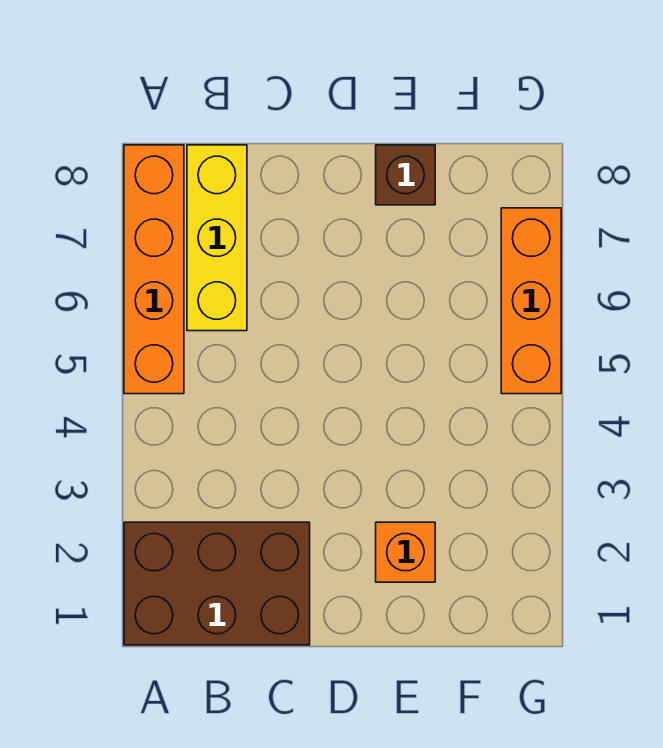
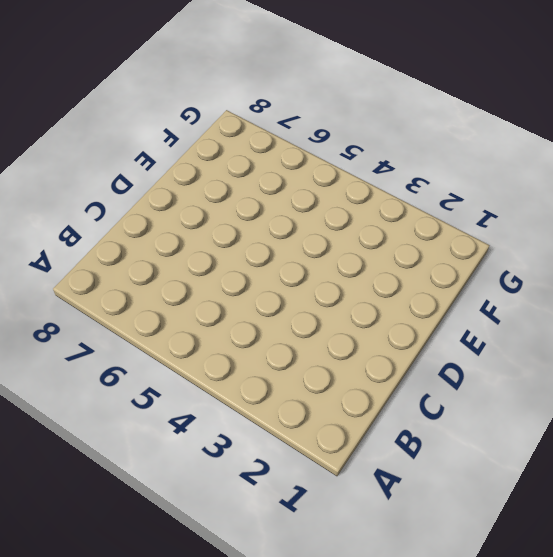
none -> brown brick A1:C2 level 1
none -> orange brick A5:A8 level 1

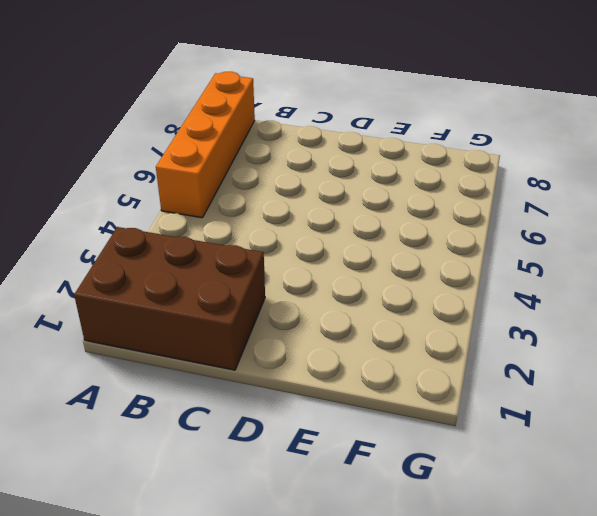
none -> yellow brick B6:B8 level 1
none -> orange brick E2 level 1

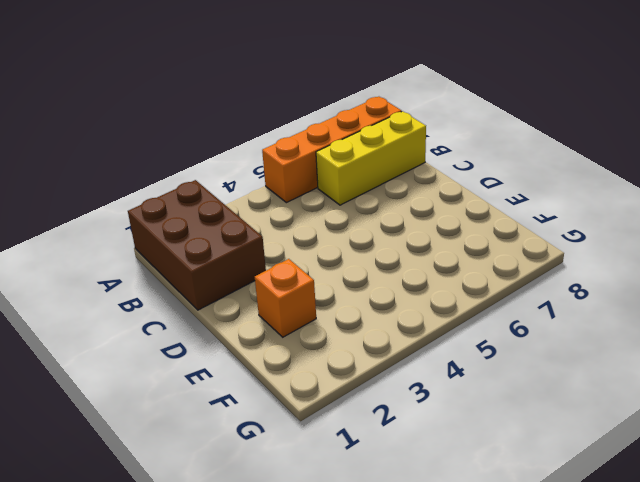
none -> brown brick E8 level 1
none -> orange brick G5:G7 level 1

